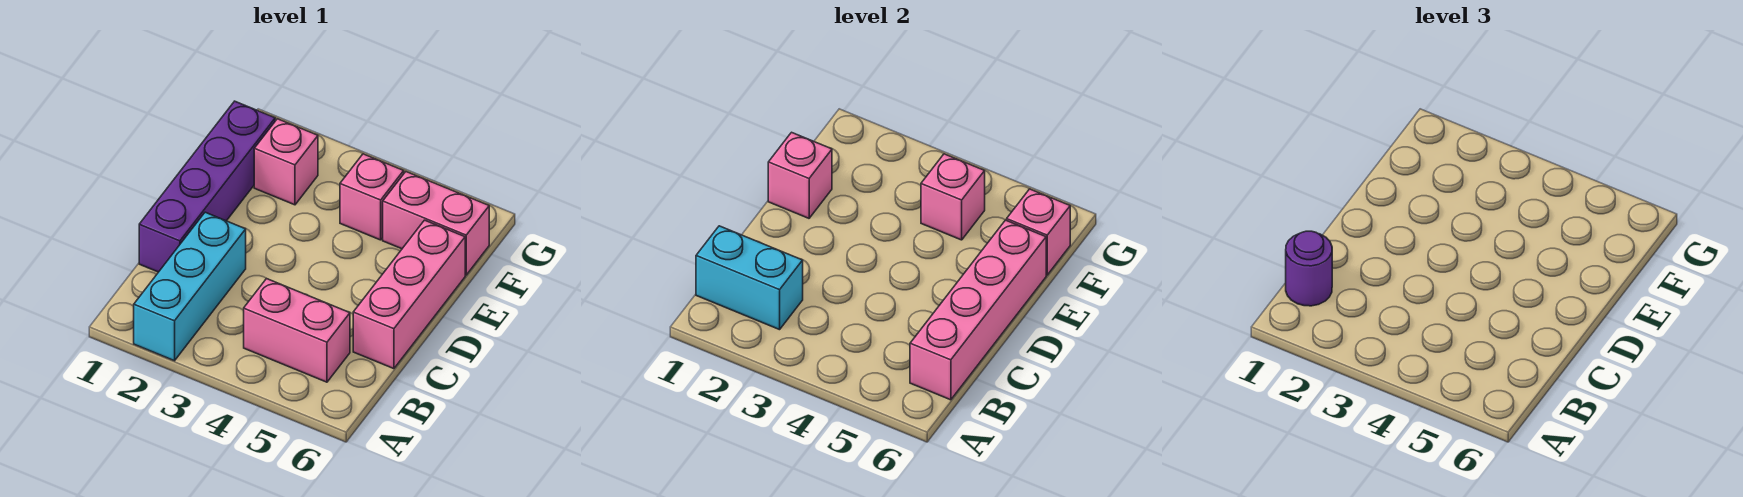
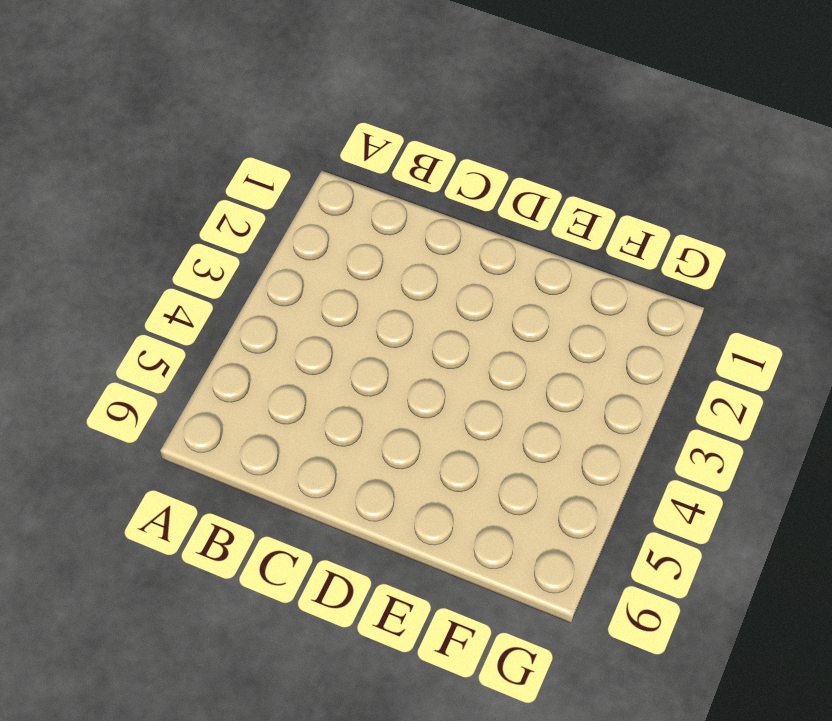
none -> cyan brick A2:C2 level 1
none -> pink brick B4:B5 level 1
none -> purple brick C1:F1 level 1

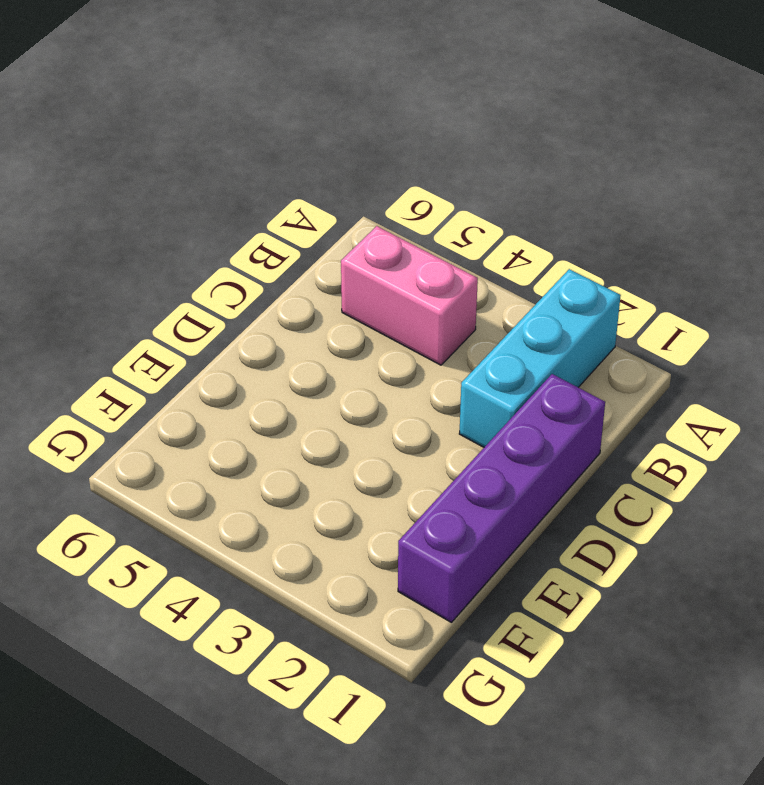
none -> pink brick C6:E6 level 1
none -> pink brick F2 level 1
none -> pink brick F4 level 1

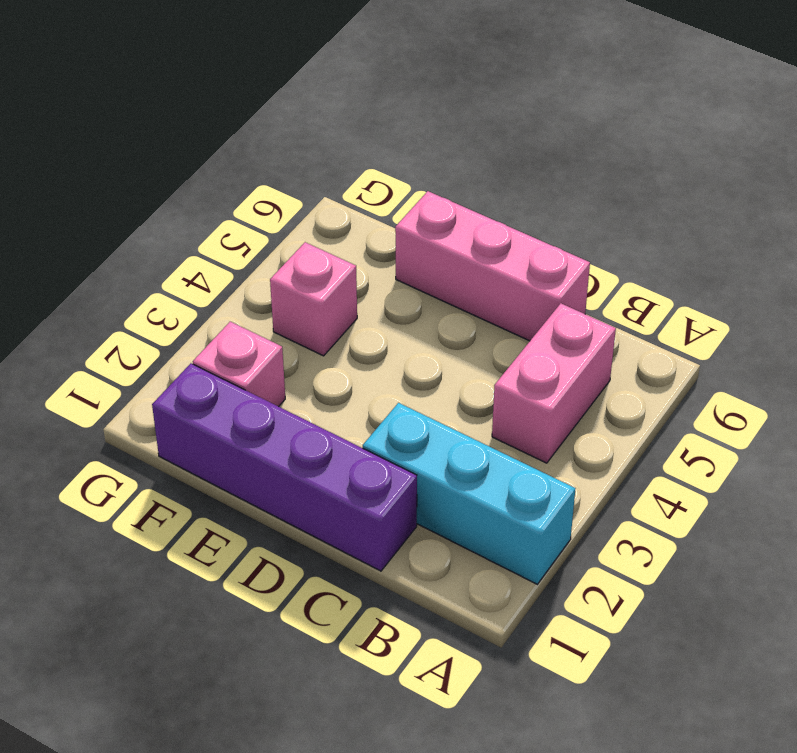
none -> pink brick F5:F6 level 1
none -> cyan brick B1:B2 level 2
none -> pink brick B6:E6 level 2

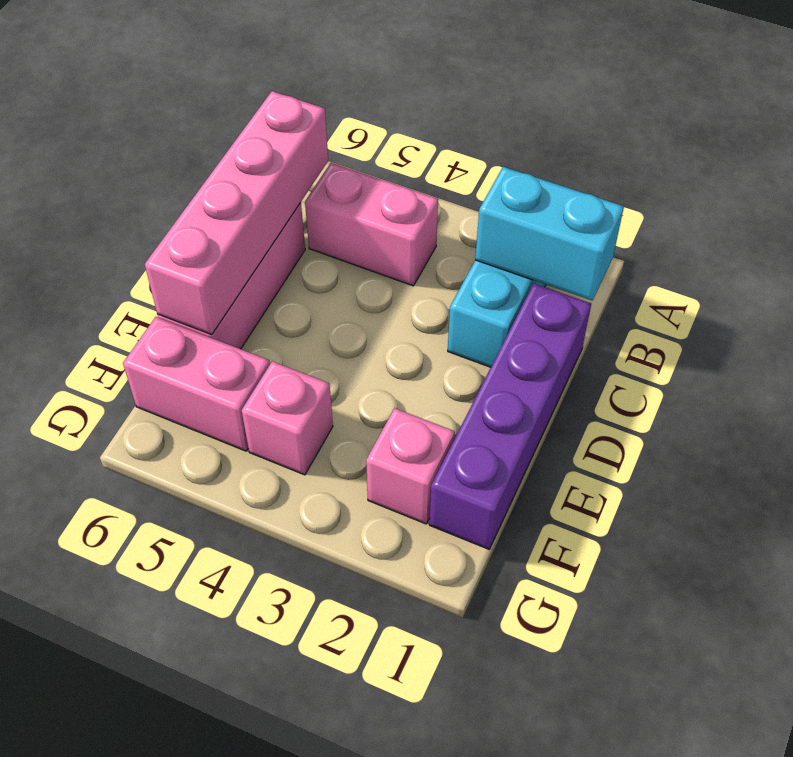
none -> pink brick E1 level 2
none -> pink brick F4 level 2
none -> pink brick F6 level 2

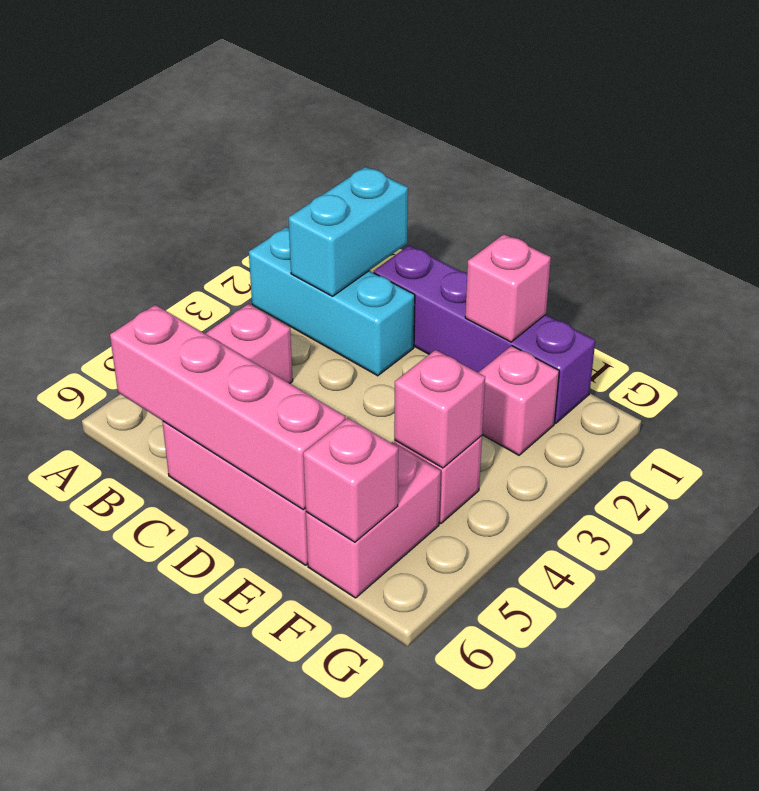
none -> purple round brick B1 level 3

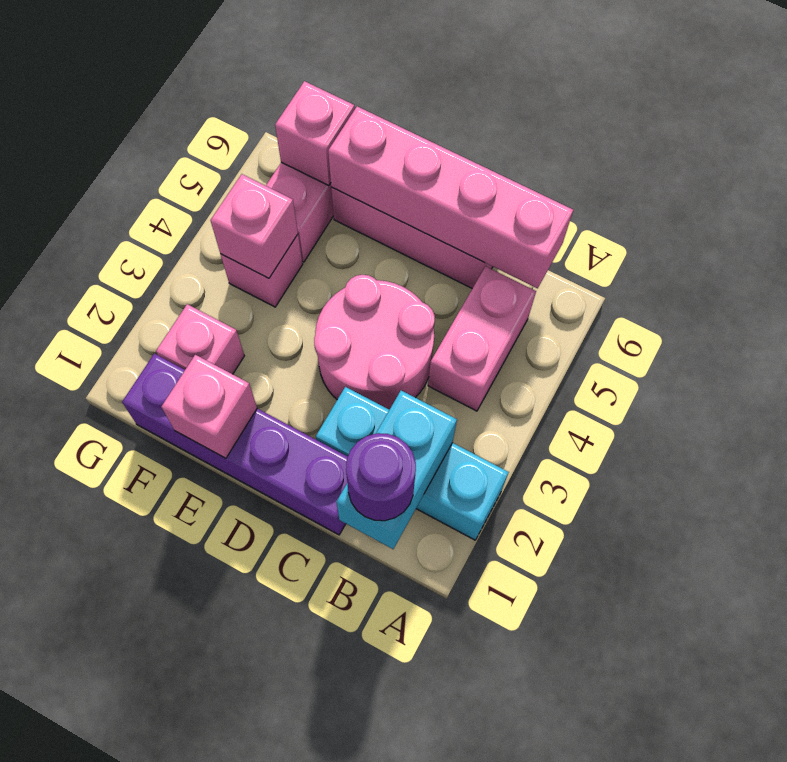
pink round brick C3:D4 level 1 -> none

